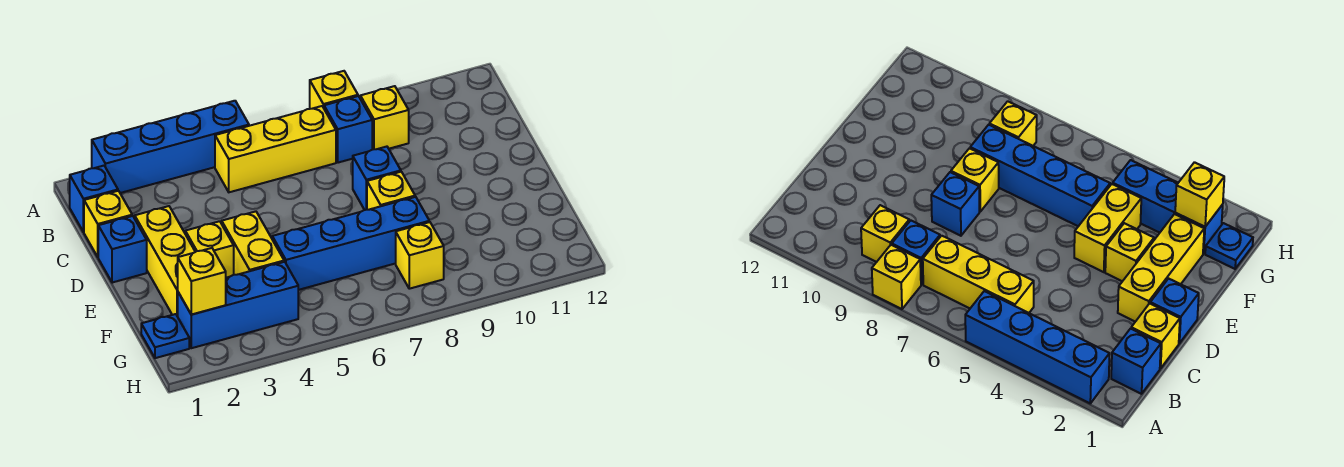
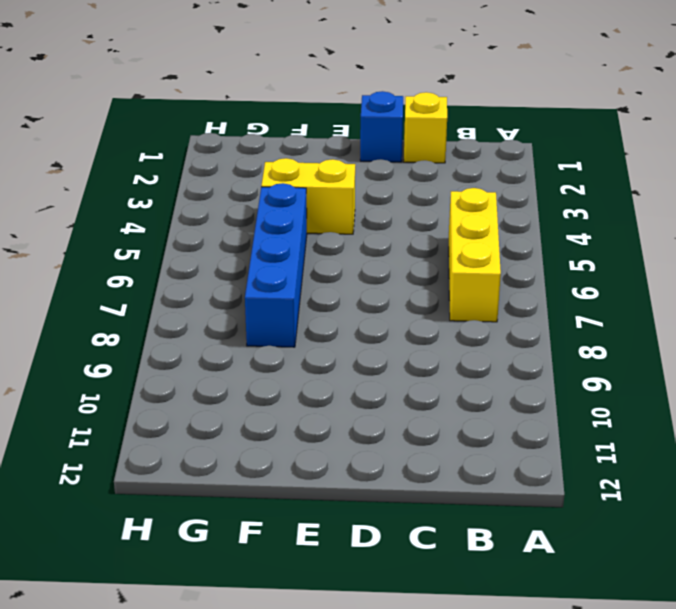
none -> blue brick A2:A5 level 1
none -> yellow brick A8 level 1
none -> blue brick B1 level 1

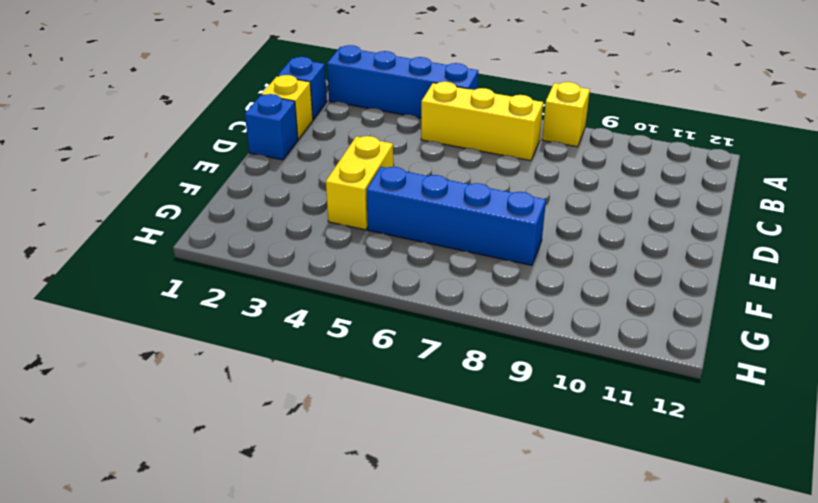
none -> blue brick B8 level 1
none -> yellow brick B9 level 1
none -> yellow brick D2:F2 level 1

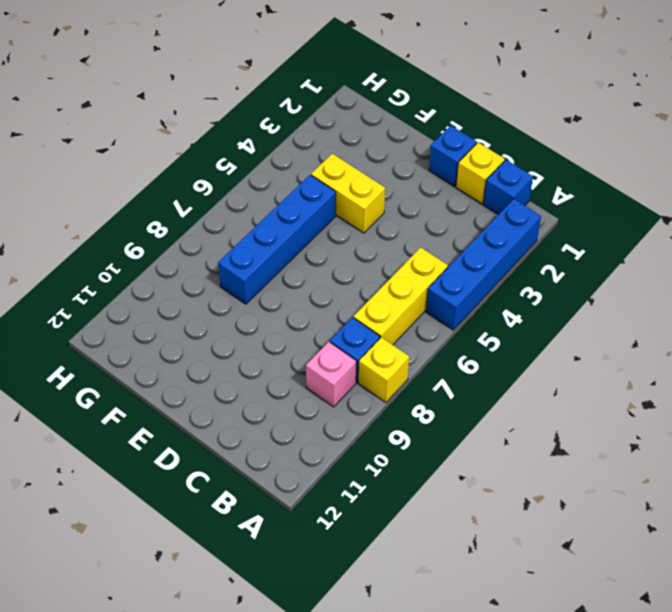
pink brick B9 level 1 -> yellow brick B9 level 1
none -> yellow brick D2:F2 level 1
none -> blue brick D8 level 1
none -> yellow brick E3 level 1

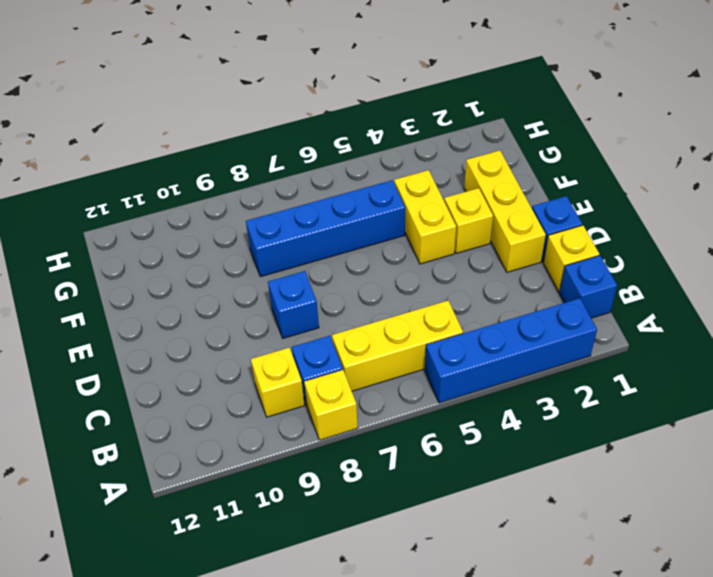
none -> yellow brick E8 level 1
none -> blue plate G1 level 1
none -> blue brick G2:G4 level 1

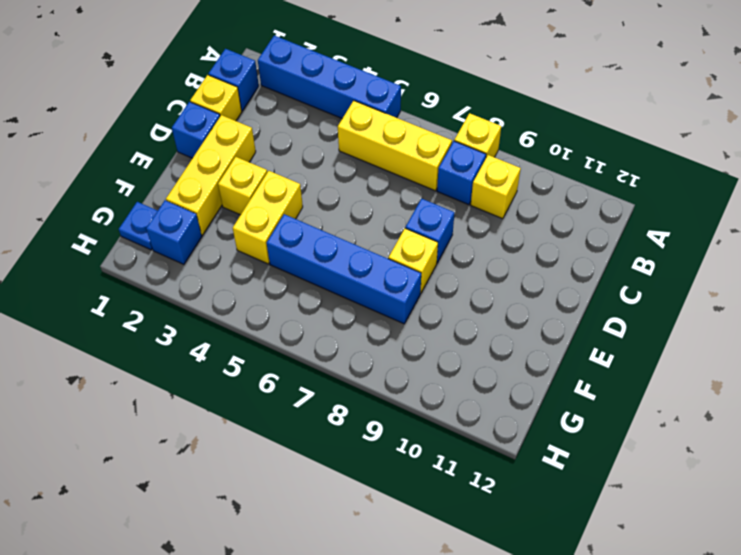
blue brick G2 level 1 -> blue brick G2:G4 level 1
none -> yellow brick G8 level 1
none -> yellow brick G2 level 2

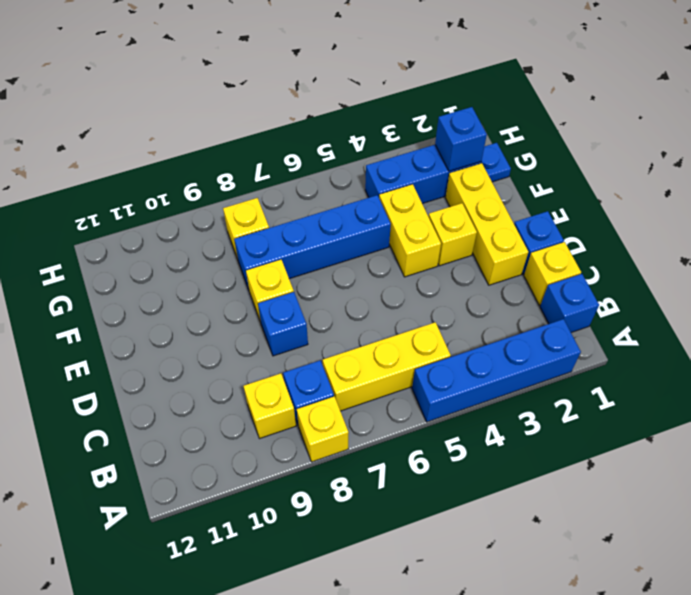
blue brick G2 level 2 -> yellow brick G2 level 2

